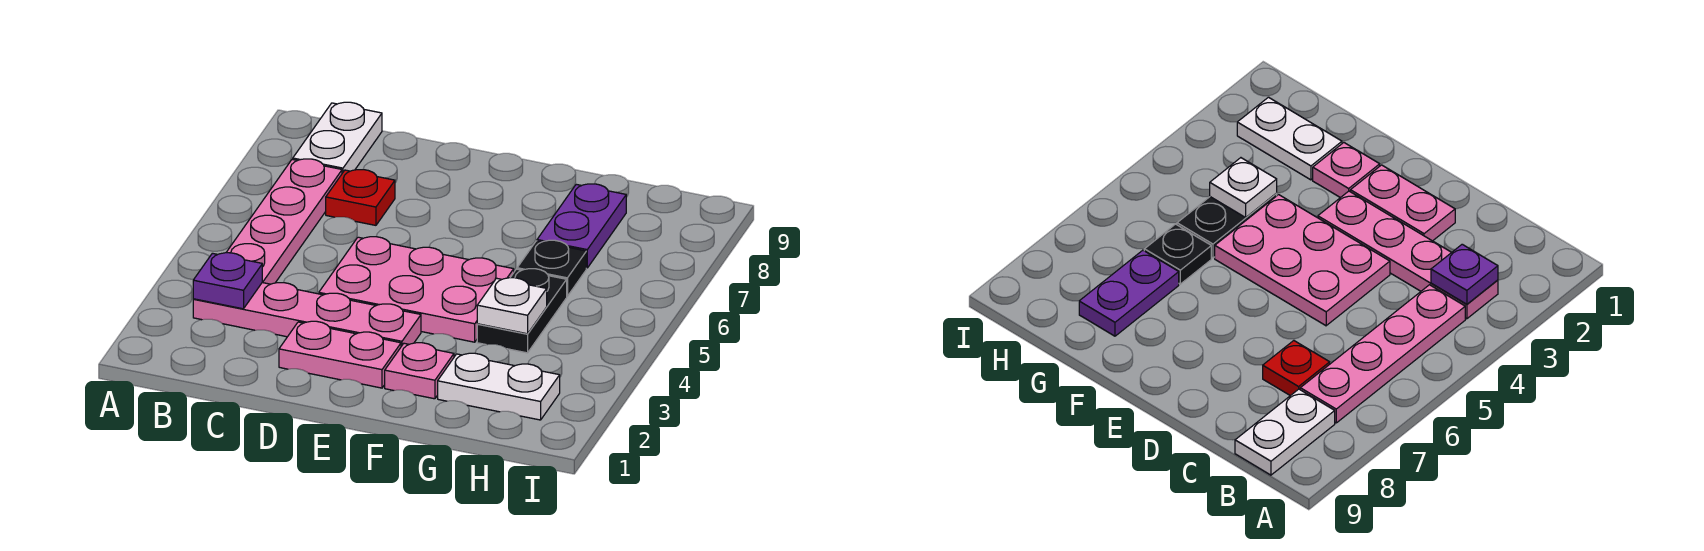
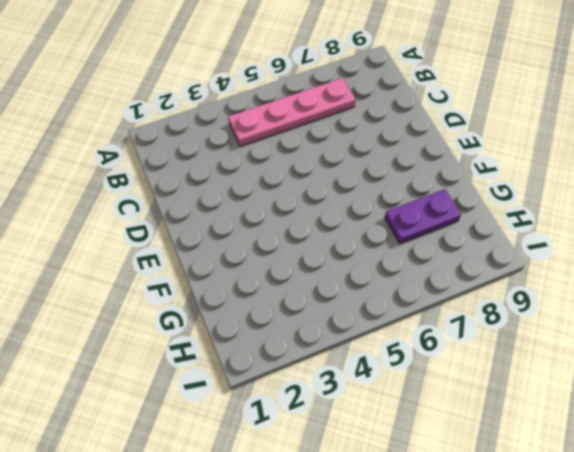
none -> pink plate B3:E3 level 1
none -> white plate B8:B9 level 1
none -> red plate C7 level 1

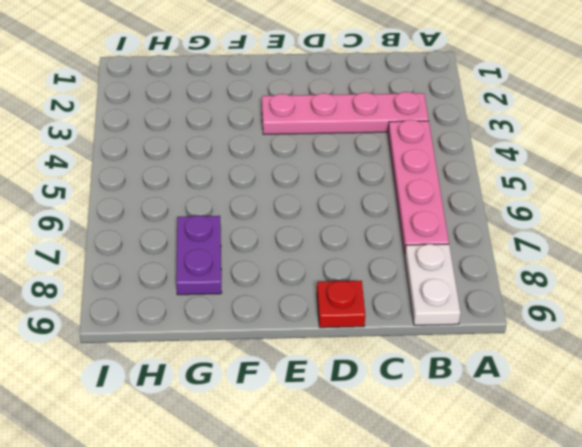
red plate D9 level 1 -> red plate C7 level 1
none -> pink plate D2:E2 level 1
none -> pink plate D4:F5 level 1
none -> pink plate F2 level 1

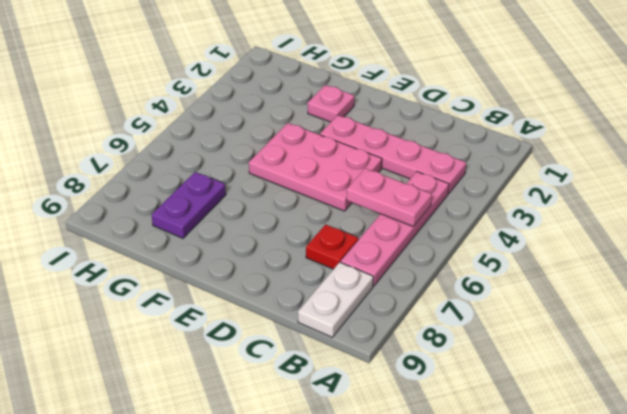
pink plate B5:C5 level 2 -> pink plate D2:E2 level 1
none -> white plate G2:H2 level 1
none -> black plate G4:G5 level 1
none -> black plate G6 level 1

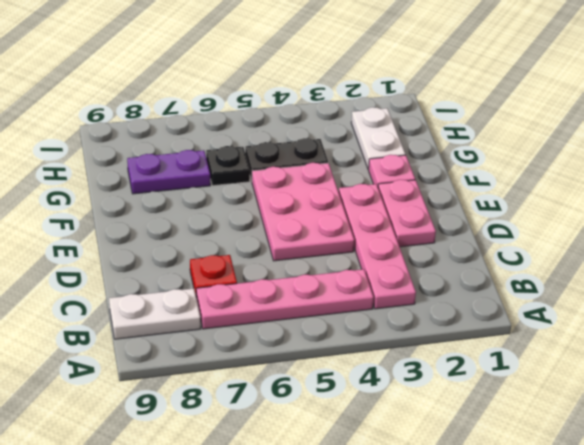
none -> purple plate B3 level 2
none -> white plate G4 level 2

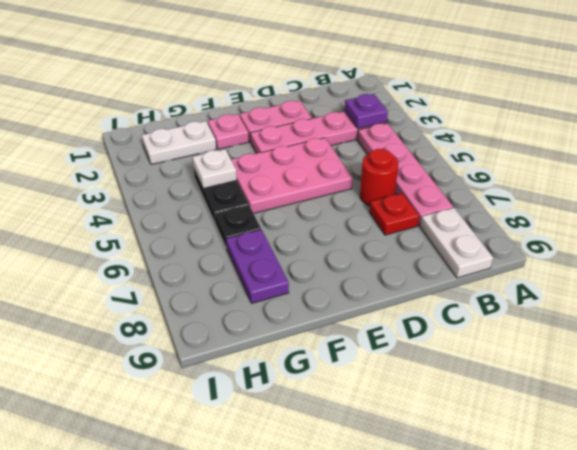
red round brick C6 level 1 -> none

